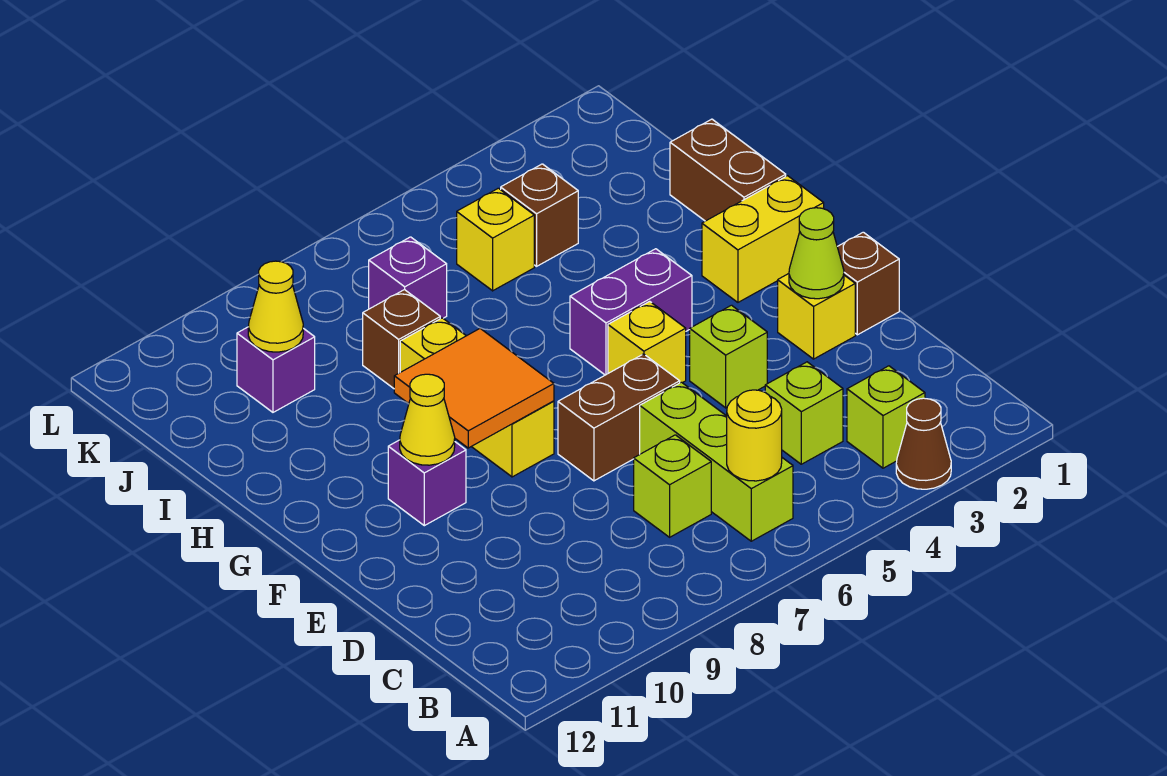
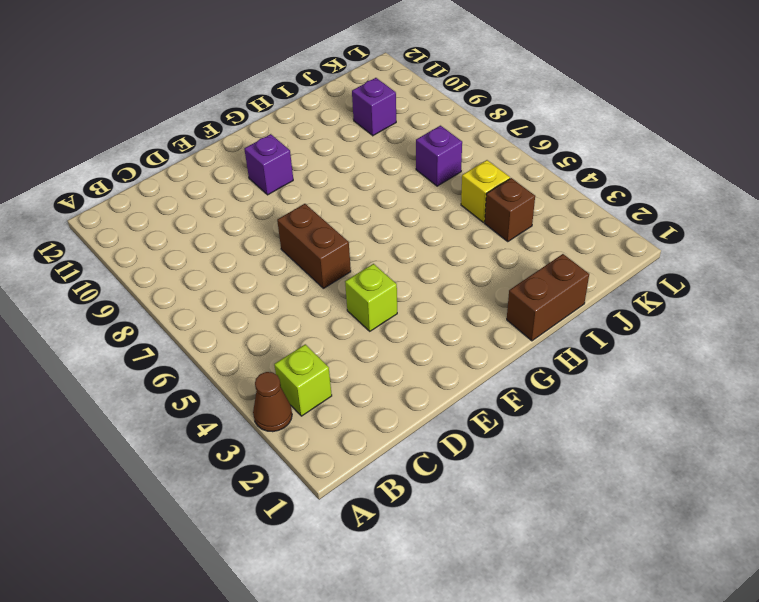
none -> lime brick B6:D6 level 1
none -> lime brick C4 level 1
none -> lime brick C7 level 1

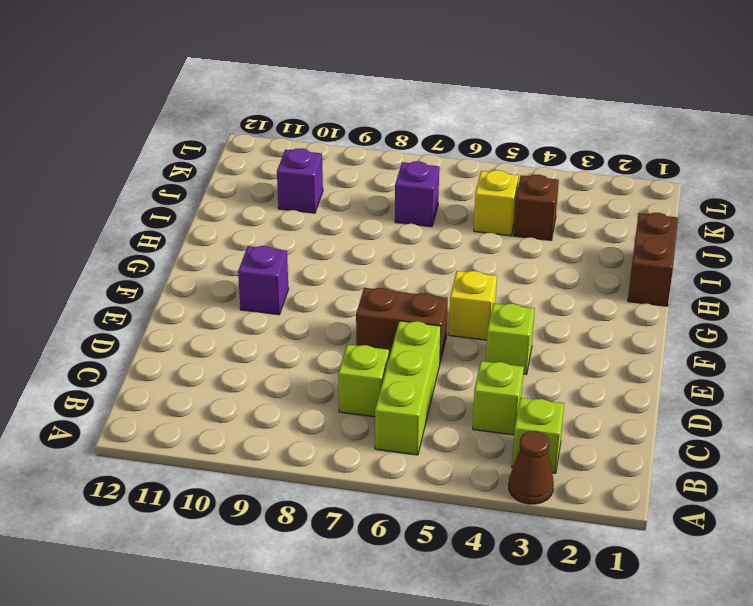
none -> brown brick E1 level 1
none -> yellow brick E2 level 1
none -> yellow brick F8:H8 level 1

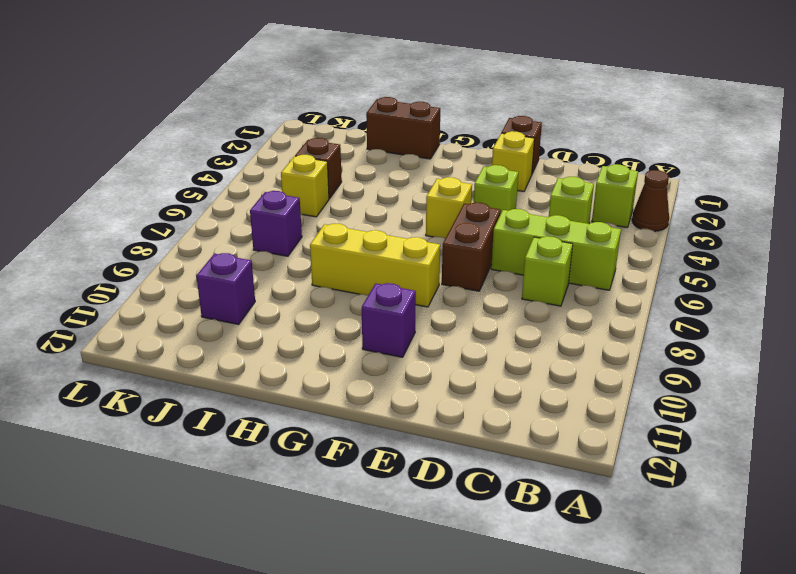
none -> yellow brick G1:G2 level 1
none -> purple brick G4:G5 level 1
none -> brown brick I8 level 1

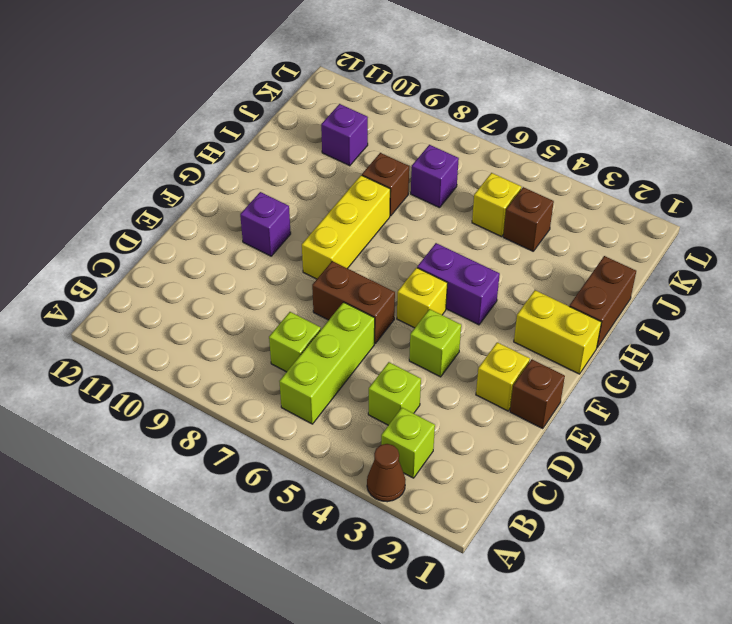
none -> yellow round brick B6 level 2
none -> lime cone E2 level 2
none -> orange tile F8:G9 level 2

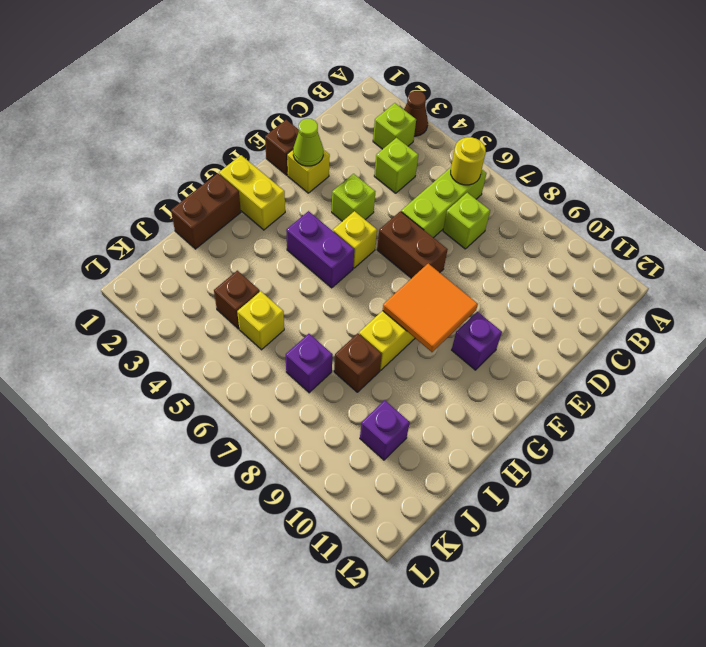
none -> yellow cone F10 level 2
none -> yellow cone J10 level 2

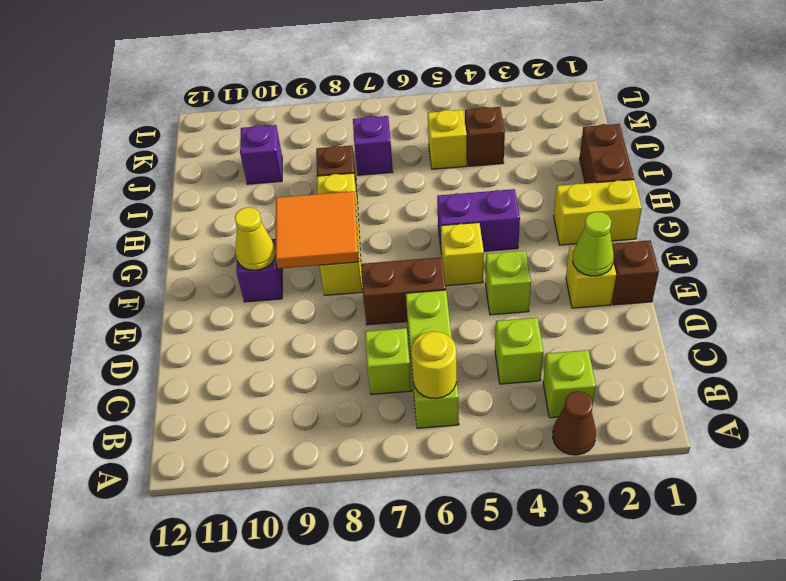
none -> yellow cone J10 level 2

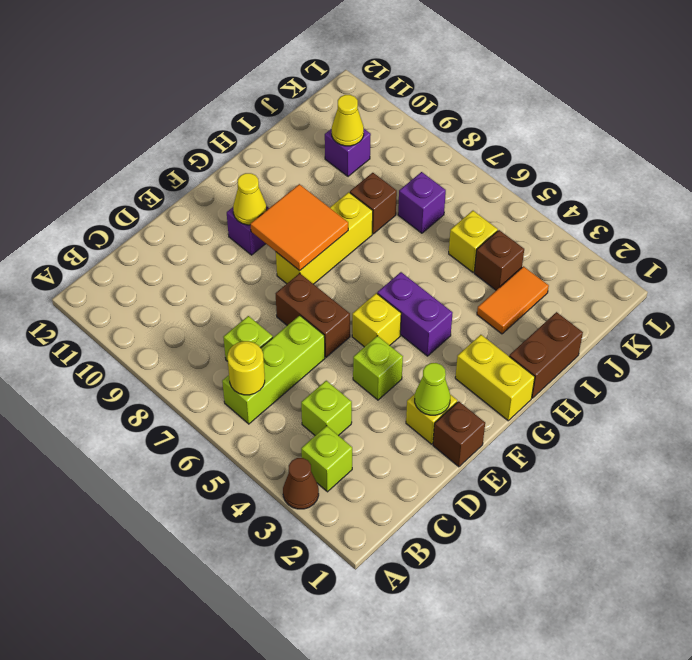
orange tile I3:J3 level 1 -> none

